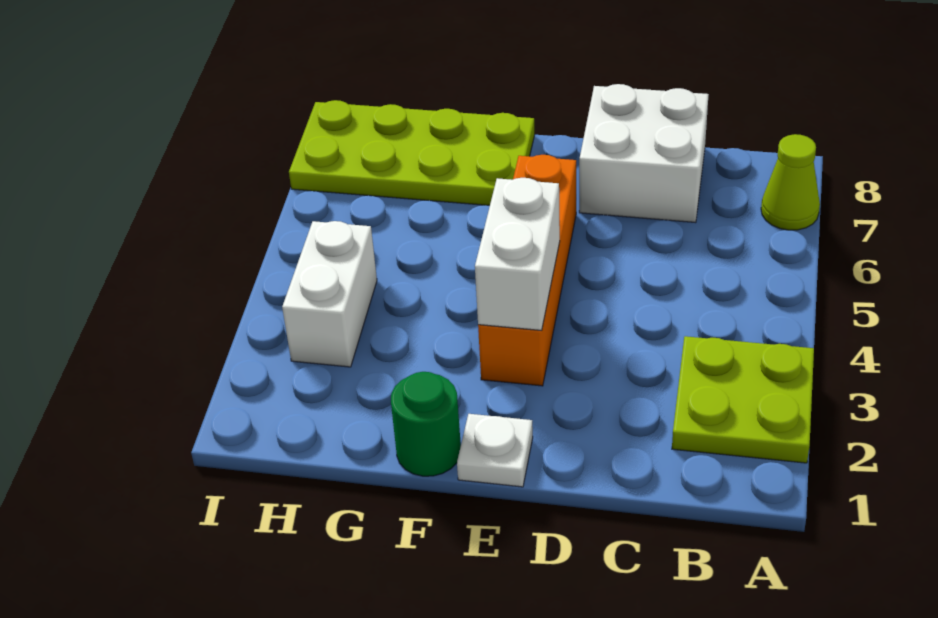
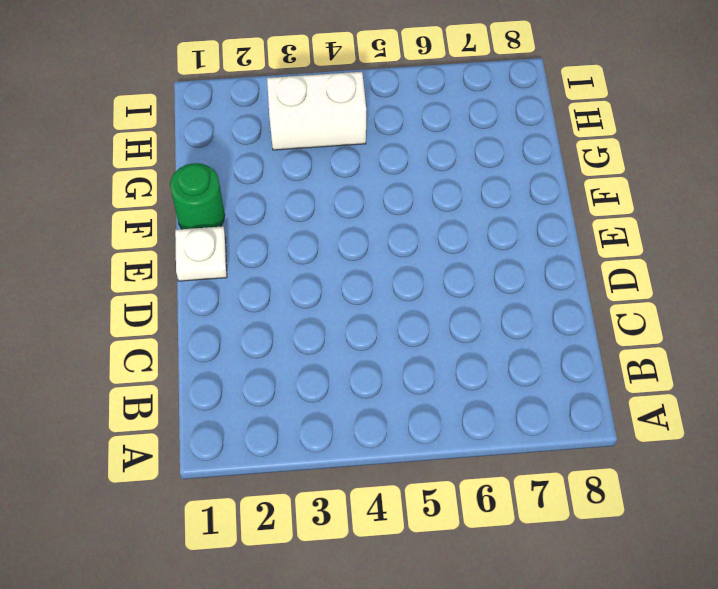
none -> lime plate A2:B3 level 1
none -> lime cone A7 level 1

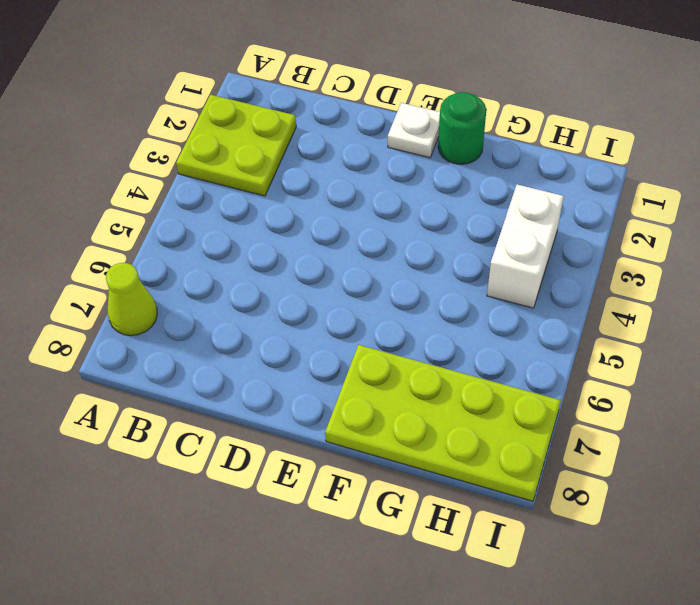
none -> white brick C7:D8 level 1
none -> orange brick E3:E6 level 1

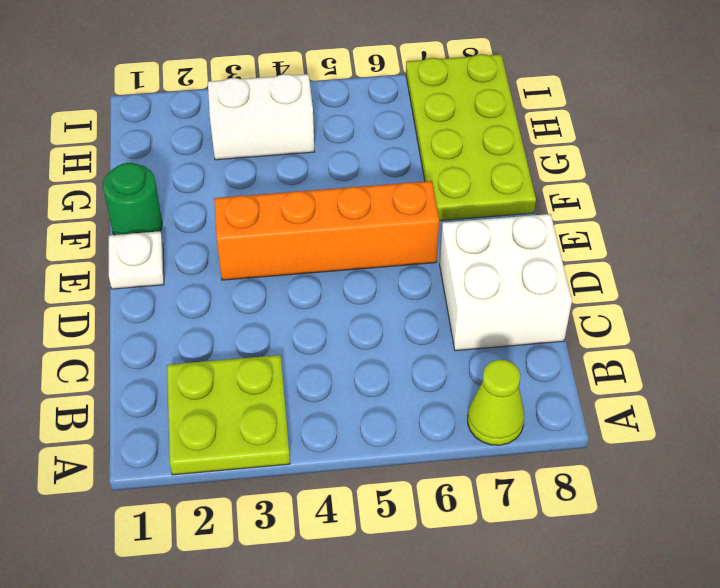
none -> white brick E3:E4 level 2

